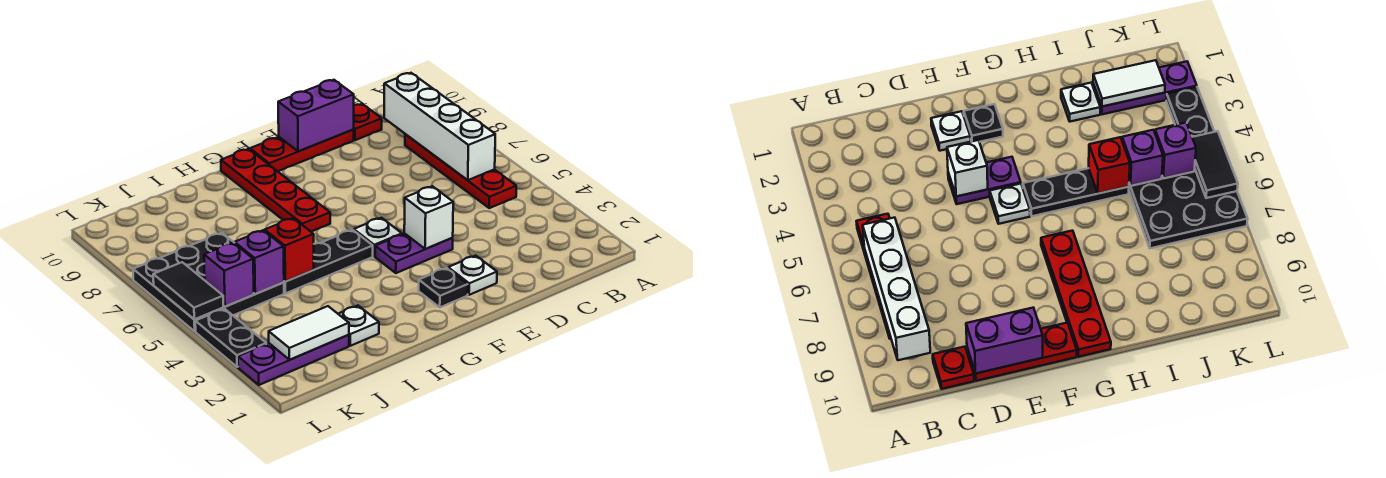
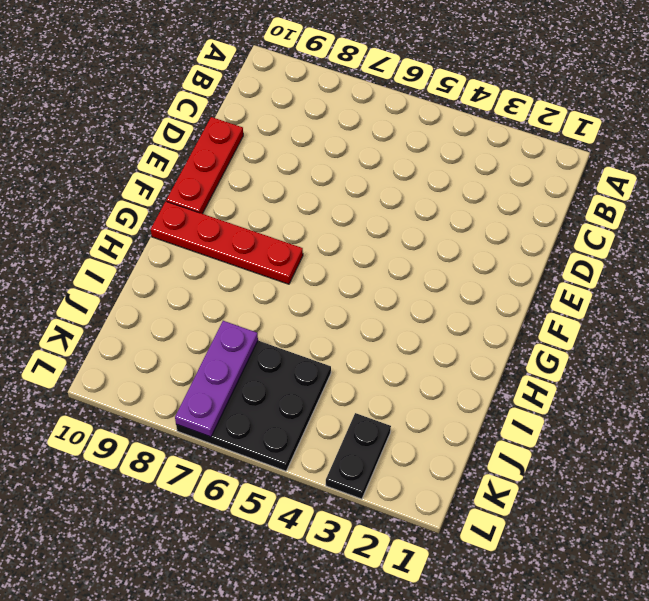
purple plate J7:L7 level 2 -> purple plate J2:L2 level 1
black plate K3:L3 level 1 -> black plate L3:L4 level 1
none -> red plate B5:B8 level 1
none -> red plate C10 level 1
none -> white plate E2 level 1

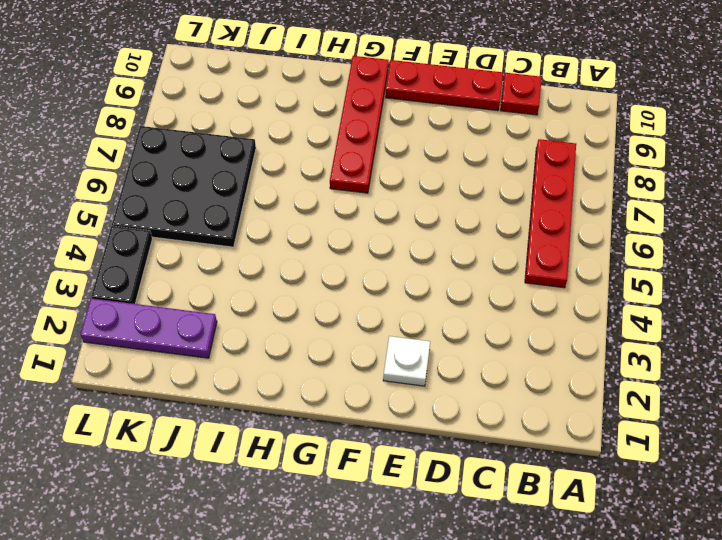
none -> purple plate E4:F4 level 1
none -> black plate F2 level 1
none -> white plate F5 level 1

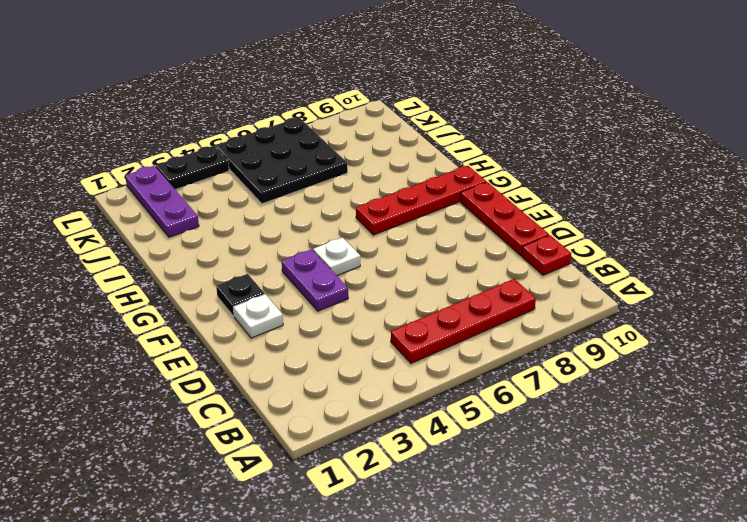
none -> black plate G5:I5 level 1
none -> white plate I2 level 1
none -> white brick B6:B9 level 2

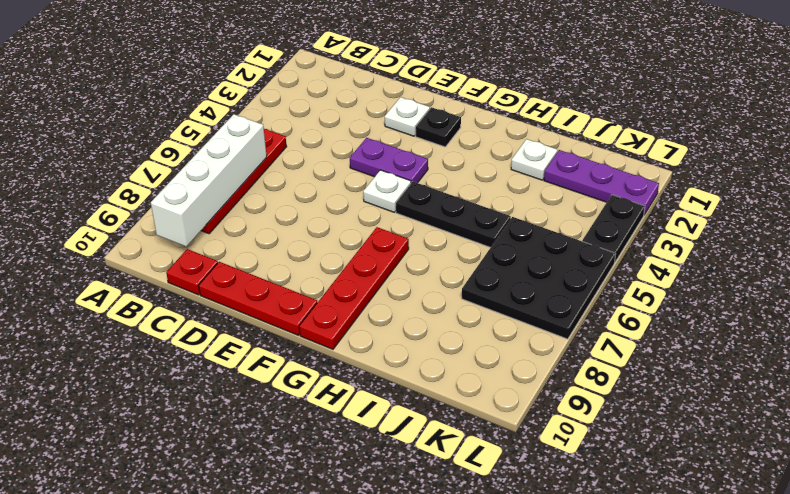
none -> purple brick D10:E10 level 2
none -> white brick E4 level 2
none -> red brick I5 level 2

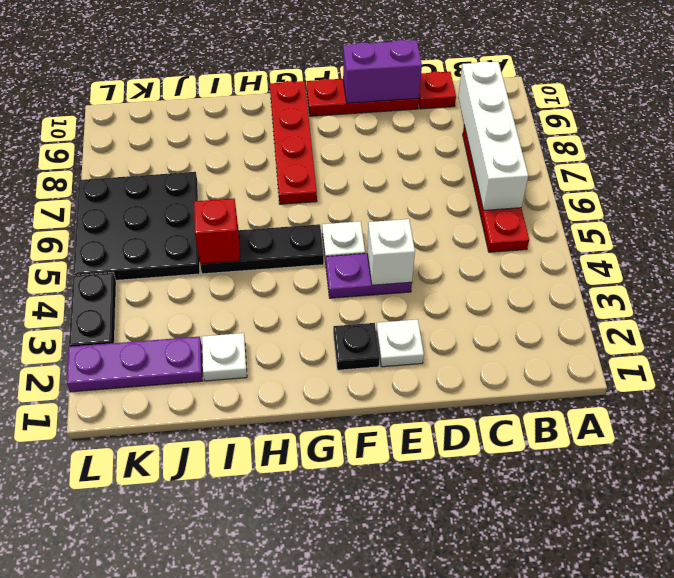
none -> white tile J2:K2 level 2
none -> purple brick J5 level 2
none -> purple brick K5 level 2

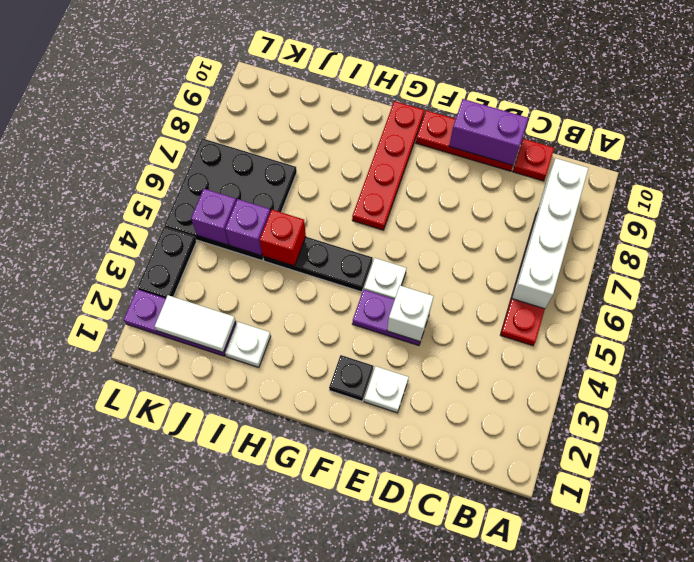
none -> black tile L5:L6 level 2

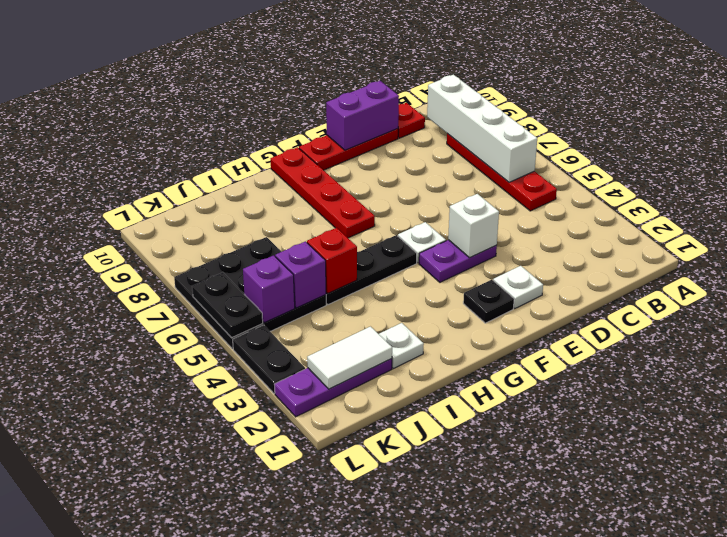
black plate L5:L6 level 2 -> black tile L5:L6 level 2

